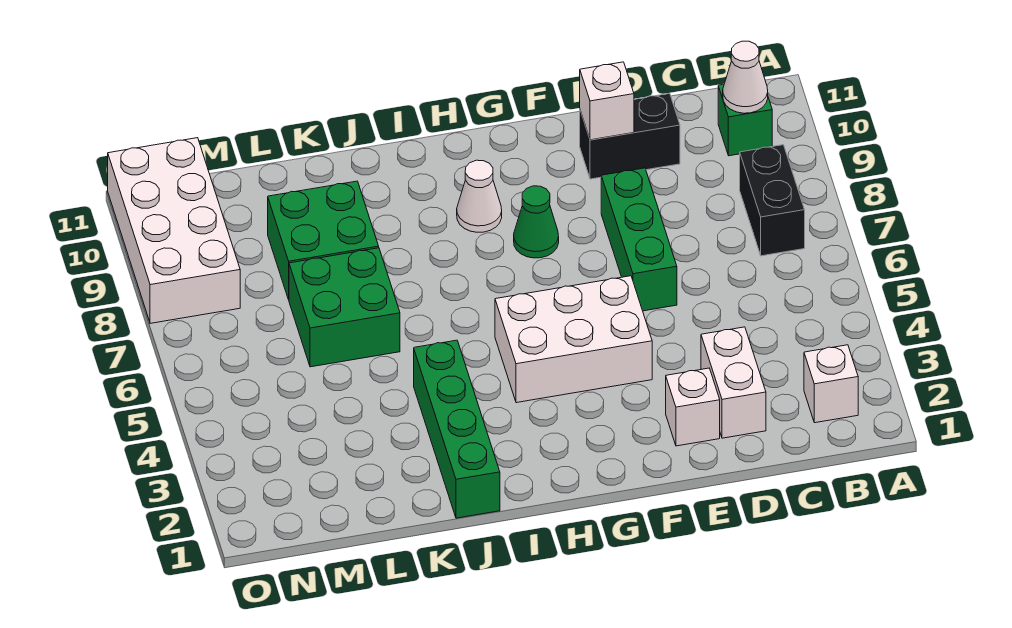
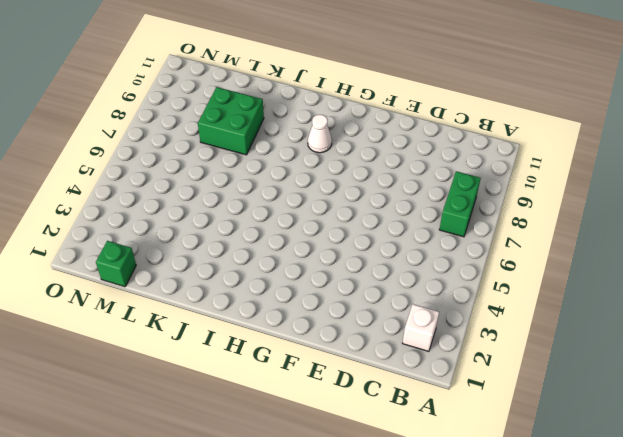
green brick B7:B8 level 1 -> black brick B7:B8 level 1
green brick M1 level 1 -> green brick B10 level 1
none -> white brick D2:D3 level 1
none -> black brick D10:E10 level 1
none -> white brick E2 level 1

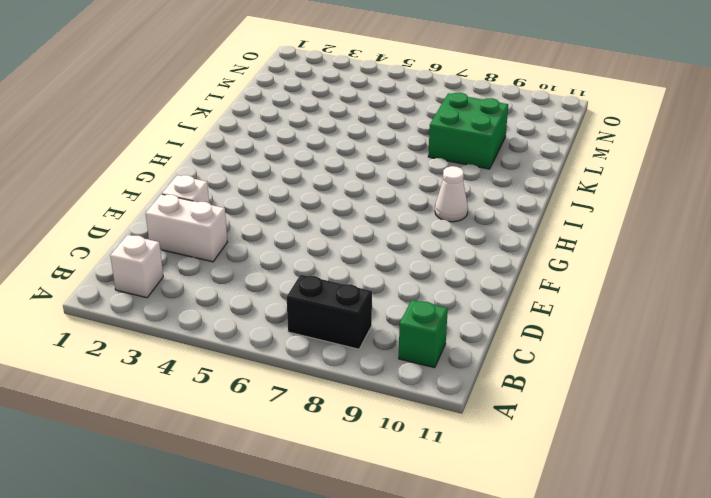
none -> black brick D10:E10 level 1
none -> green brick E6:E8 level 1
none -> white brick F4:H5 level 1

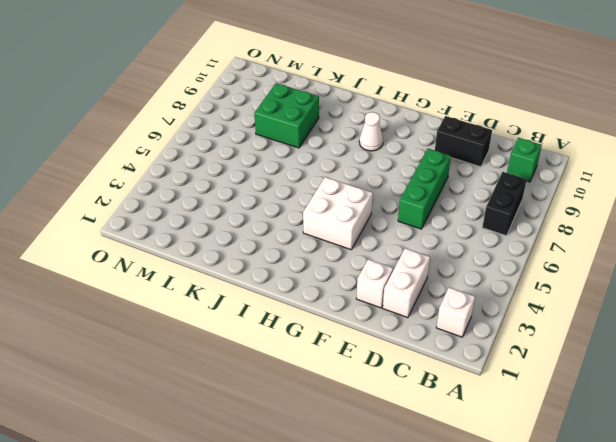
white brick G4:H5 level 1 -> white brick F4:H5 level 1
none -> green cone G8 level 1
none -> green brick J1:J4 level 1
none -> green brick K6:L7 level 1

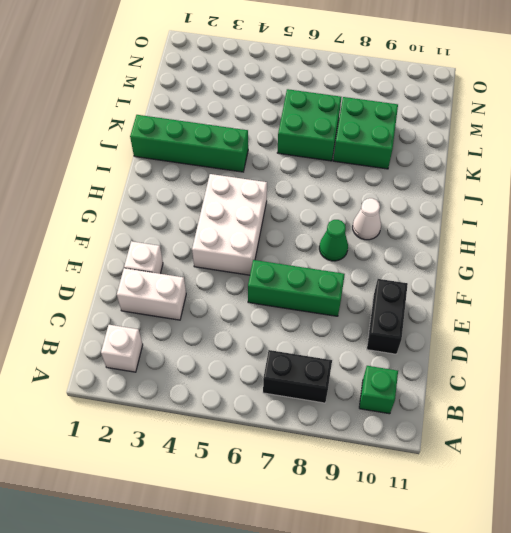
none -> white brick N8:O11 level 1
none -> white cone B10 level 2
none -> white brick E10 level 2

